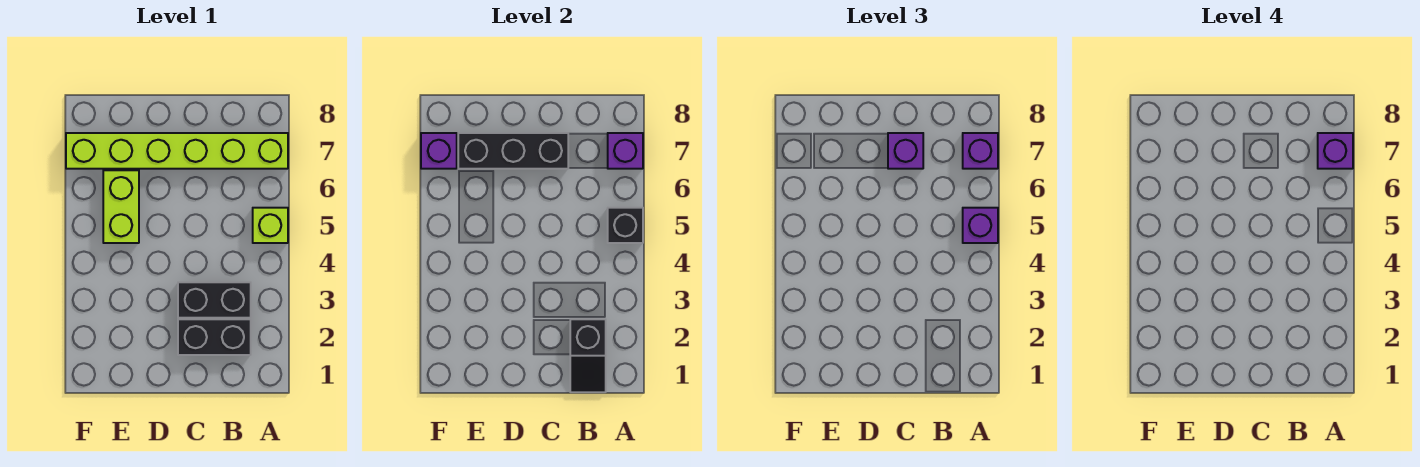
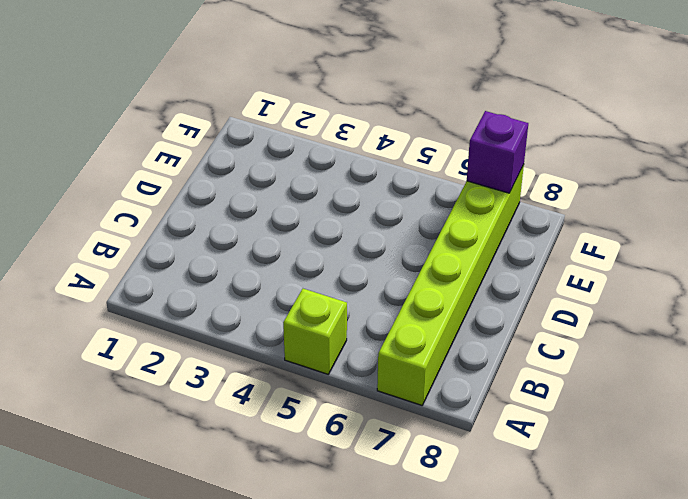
none -> black brick B2:C2 level 1
none -> black brick B3:C3 level 1
none -> lime brick E5:E6 level 1

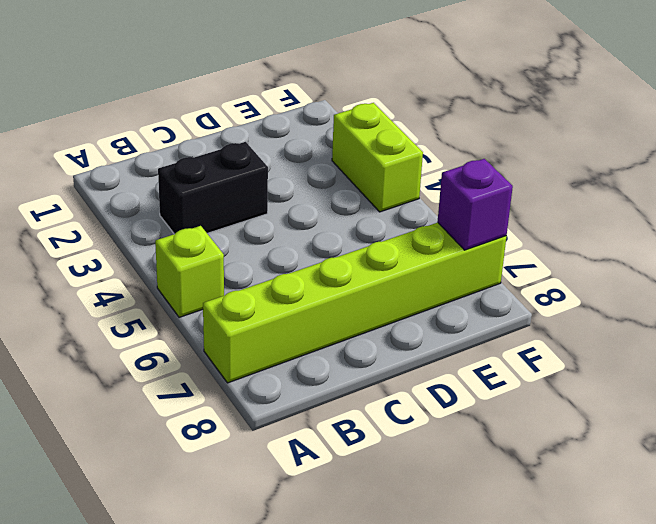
lime brick F3:F4 level 1 -> lime brick E5:E6 level 1
none -> black brick B2:C2 level 1
none -> black brick A5 level 2
none -> purple brick A7 level 2

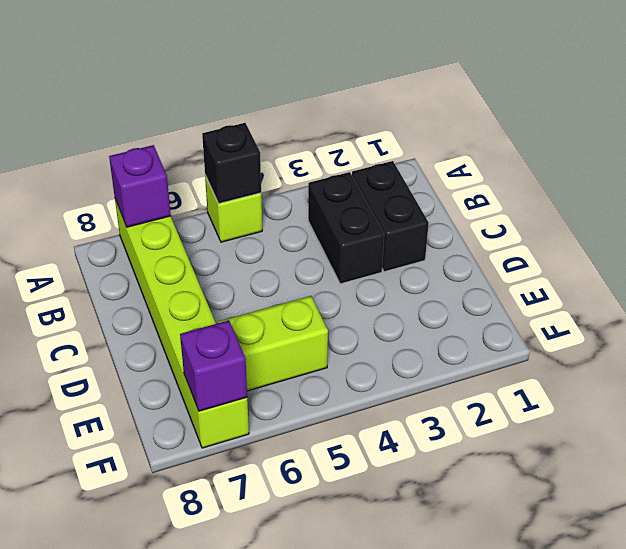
none -> black slope B1:B2 level 2 top 2
none -> black brick C7:E7 level 2
none -> purple brick A5 level 3

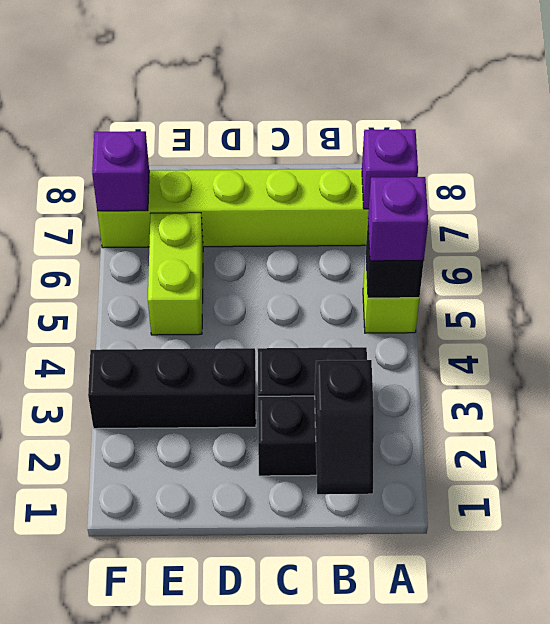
black brick D3:F3 level 1 -> black brick C7:E7 level 2
none -> purple brick A7 level 3
none -> purple brick C7 level 3
none -> purple brick A7 level 4

